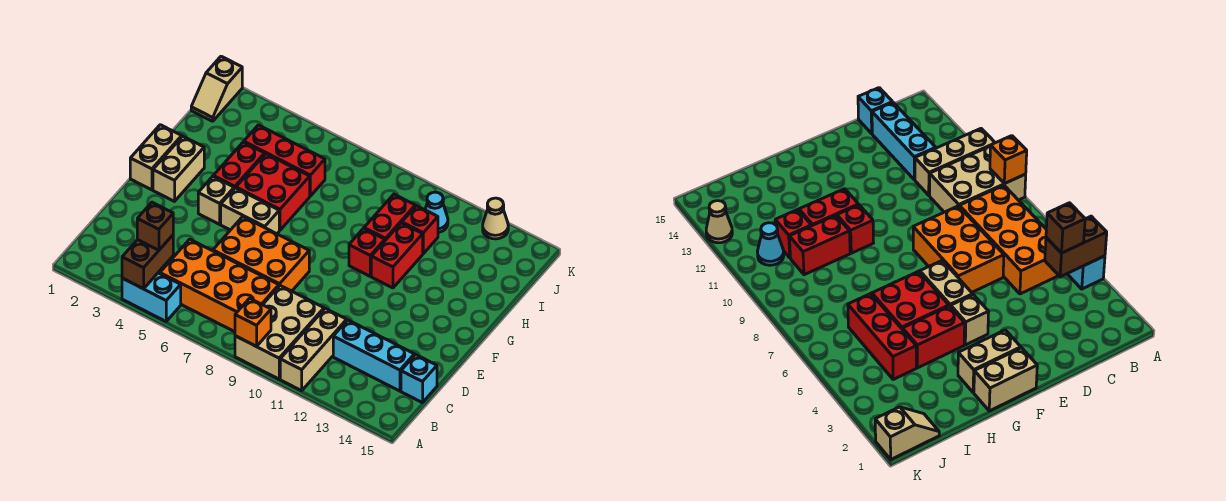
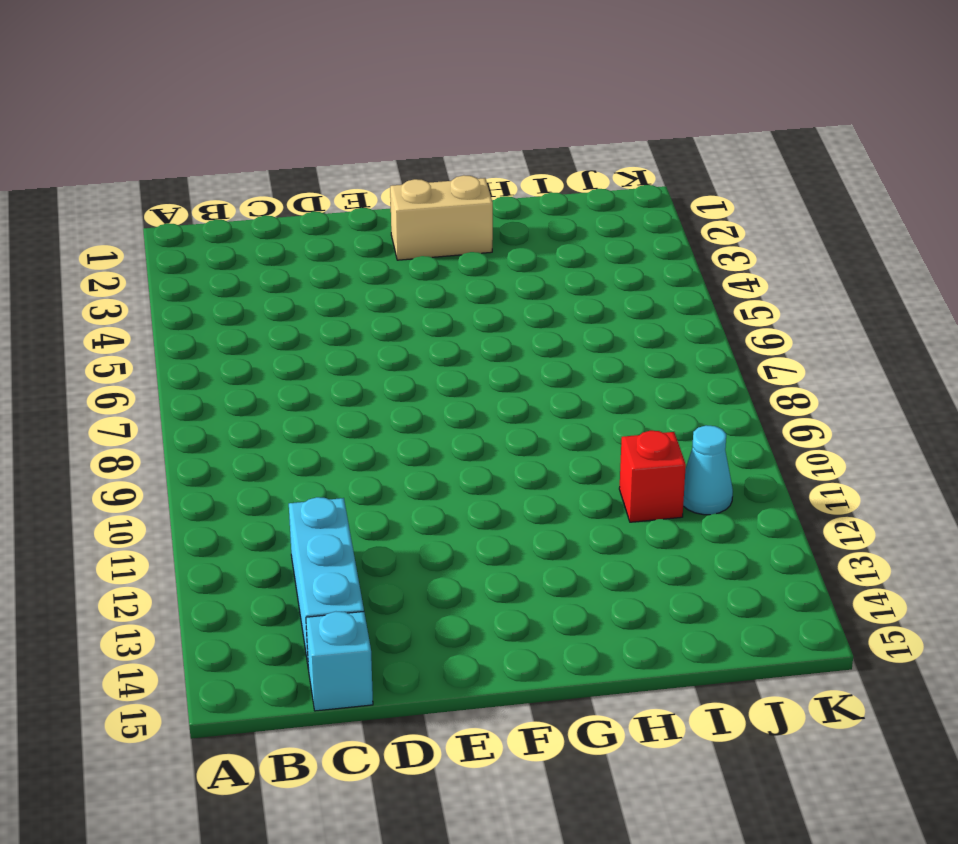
none -> cyan brick A4:A5 level 1
none -> tan brick A9:C10 level 1
none -> tan brick A11:C11 level 1

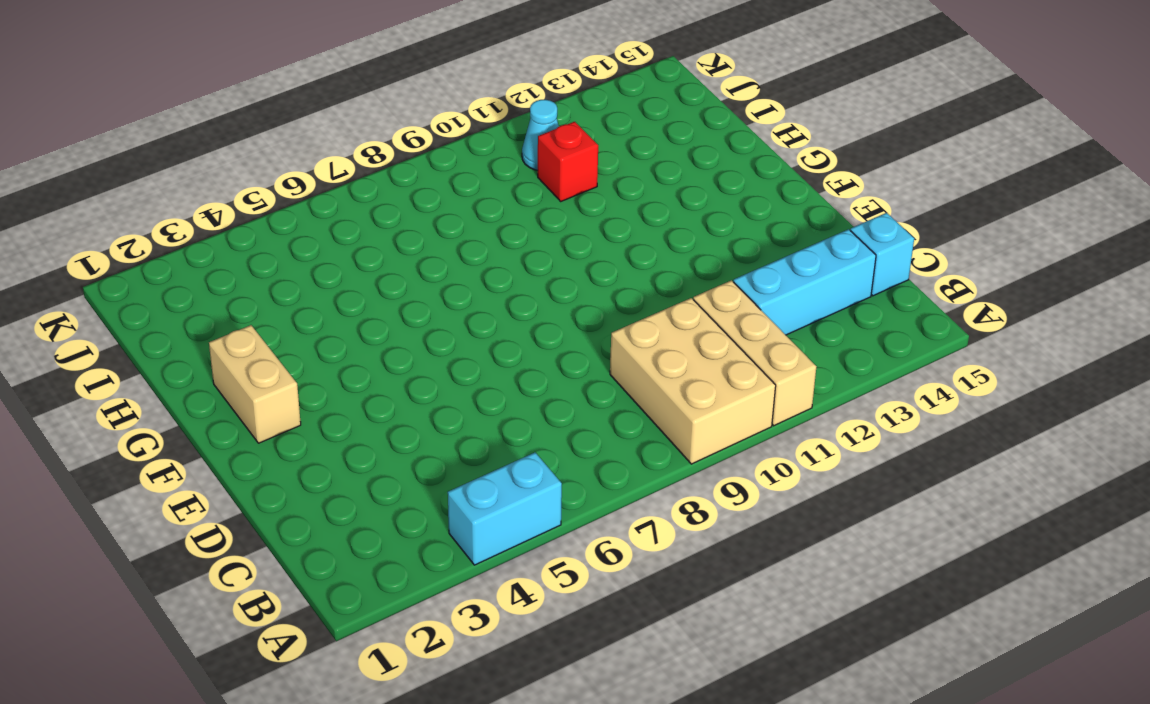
none -> orange brick B5:C8 level 1
none -> orange brick D6:E8 level 1
none -> tan brick F1:G1 level 1

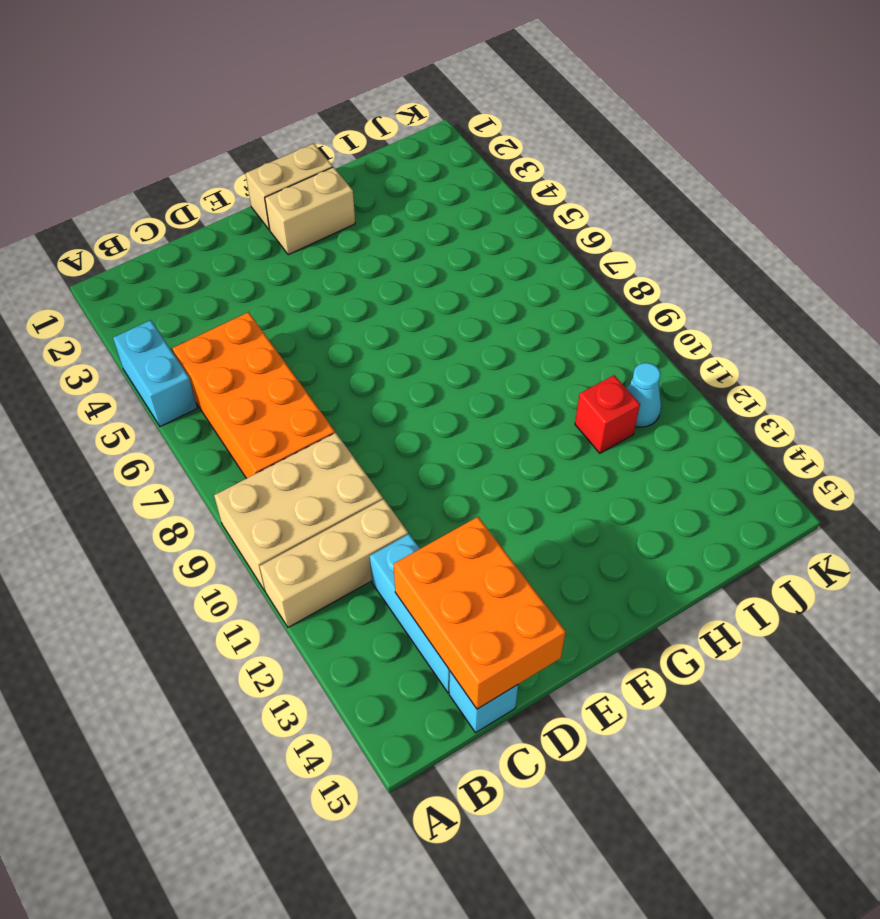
orange brick C13:D15 level 2 -> orange brick D6:E8 level 1
none -> tan brick F4 level 1
none -> tan brick F5:F6 level 1
none -> red brick G4:H4 level 1

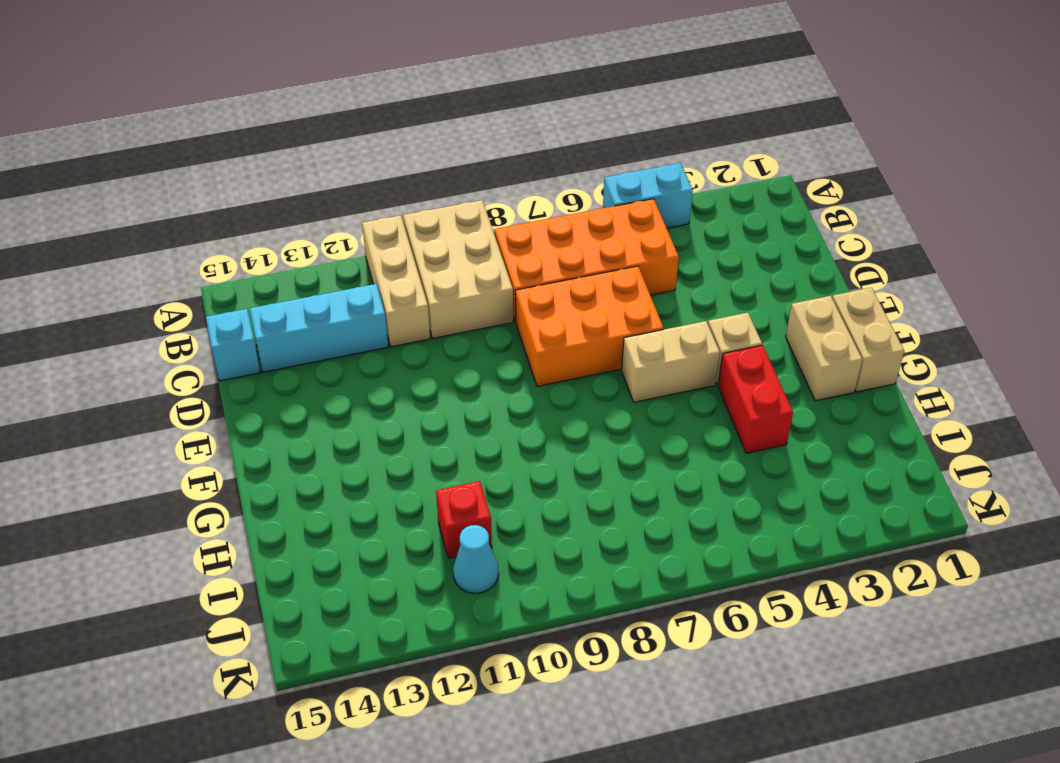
none -> red brick G5:H6 level 1
none -> red brick G10 level 1
none -> red brick G11:H11 level 1

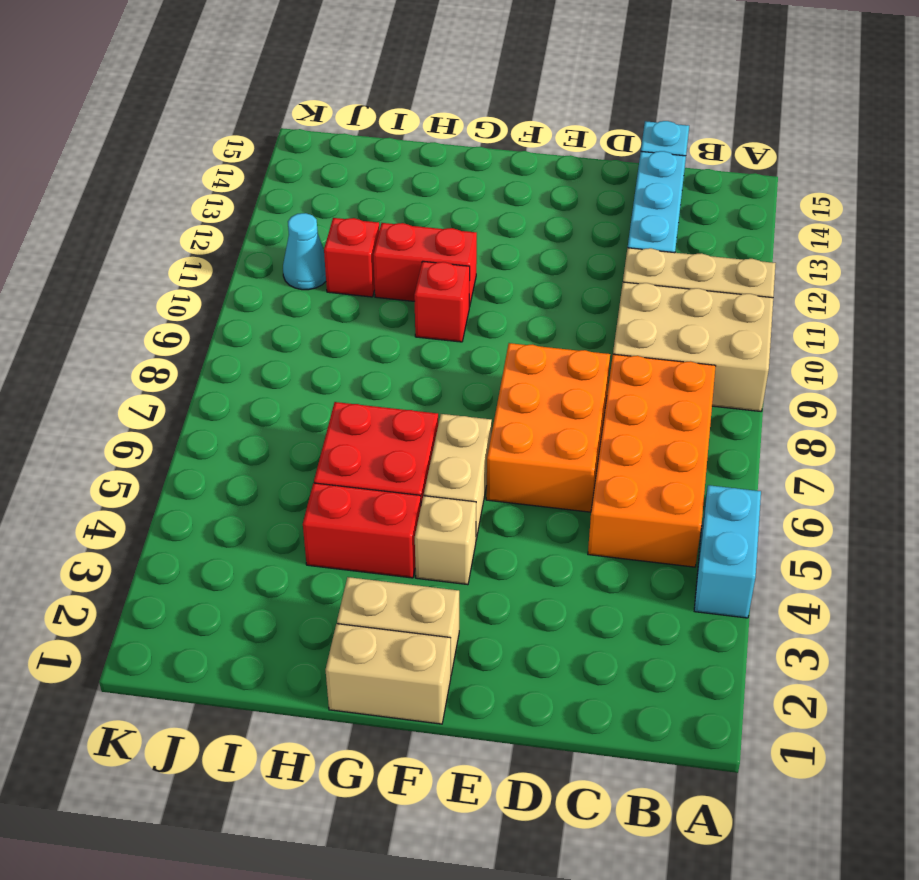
none -> red brick H10:I10 level 1
none -> red brick I4:I6 level 1
none -> tan slope J1:K1 level 1 top K

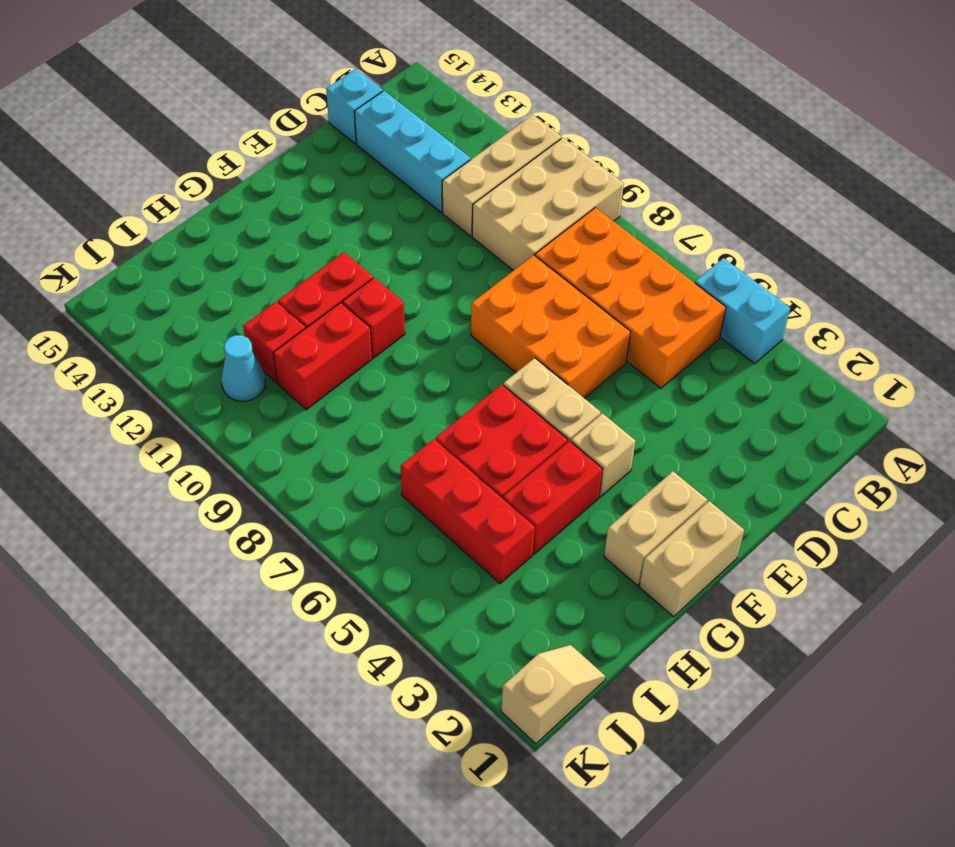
none -> tan cone K13 level 1
none -> brown brick A4:B4 level 2
none -> orange brick A9 level 2

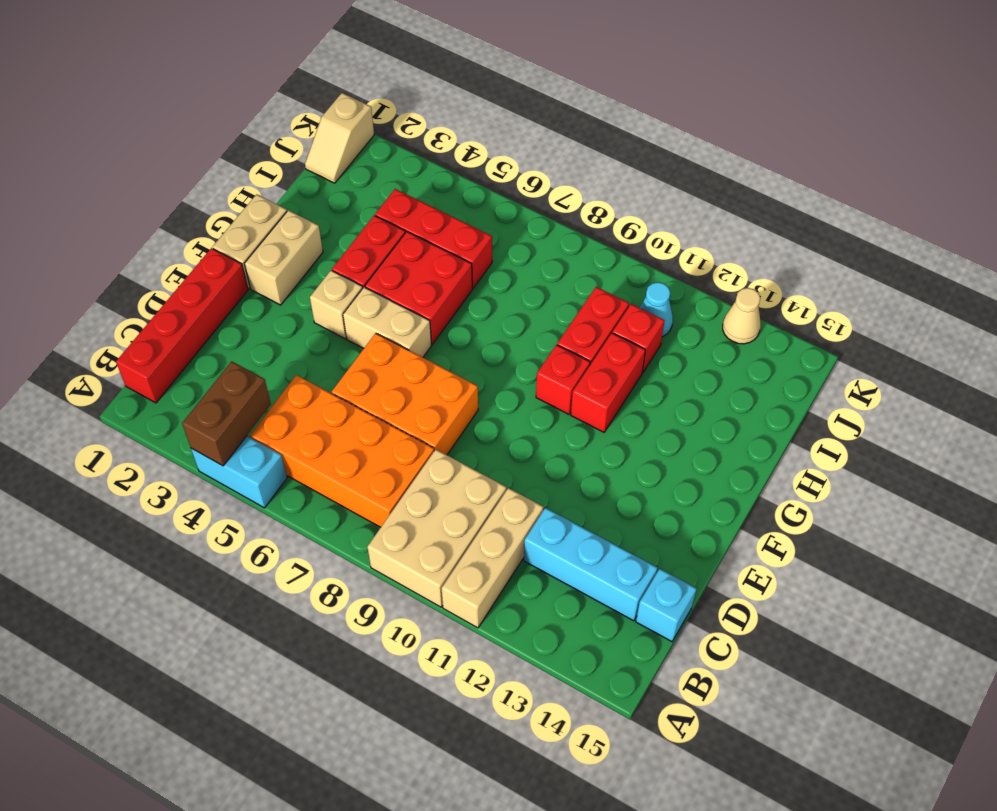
red brick B1:E1 level 1 -> none
none -> orange brick A9 level 2
none -> brown brick B4 level 3

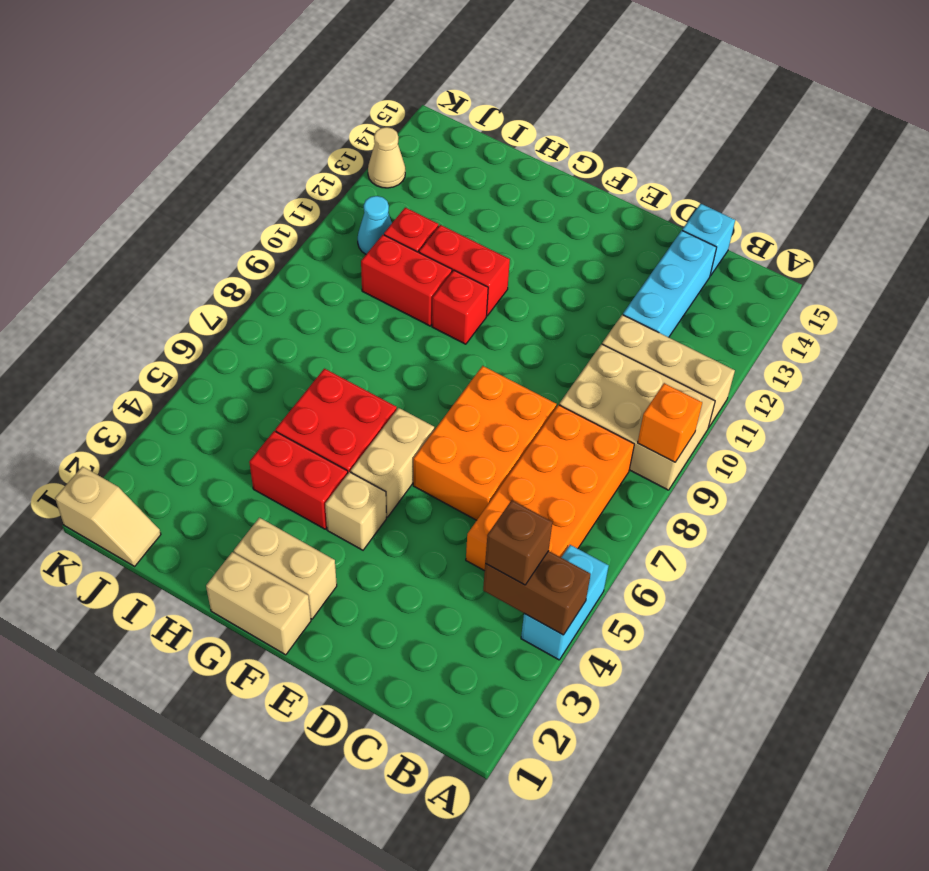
none -> red brick I4:I6 level 1

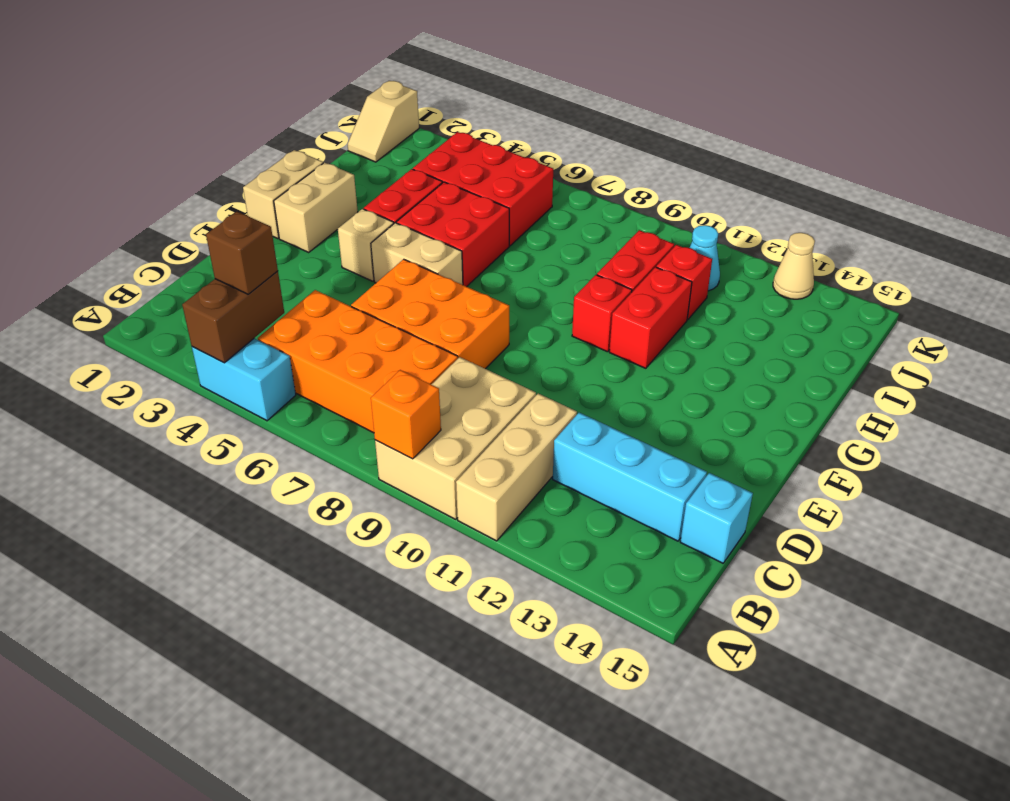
red brick I4:J6 level 1 -> red brick I4:I6 level 1

